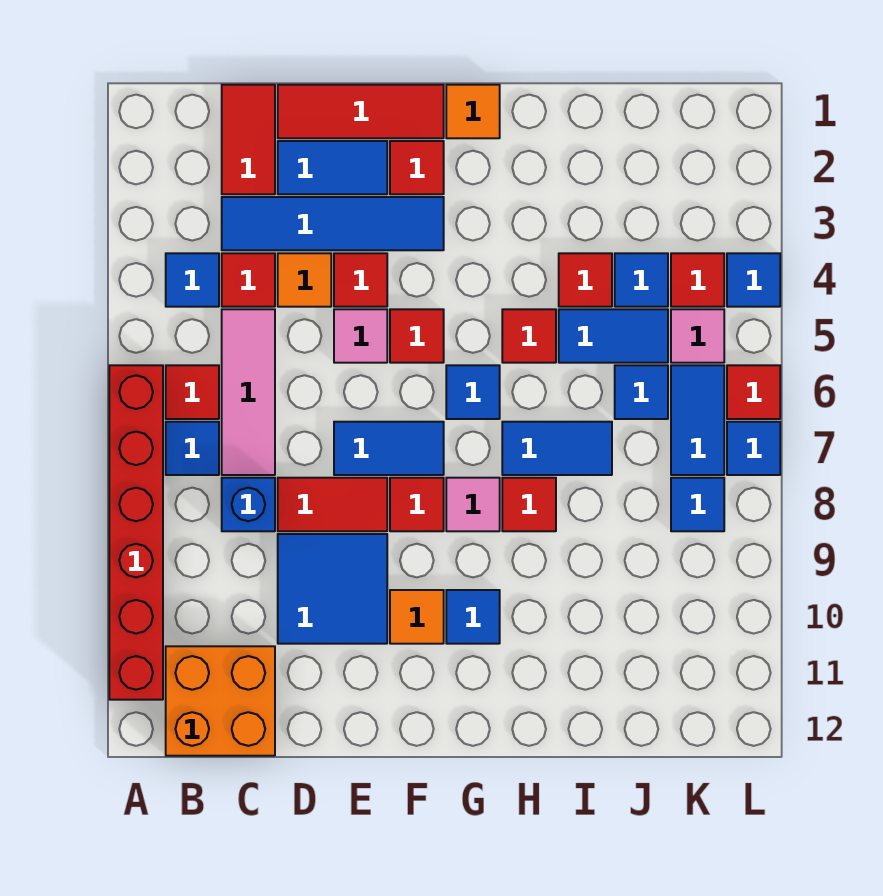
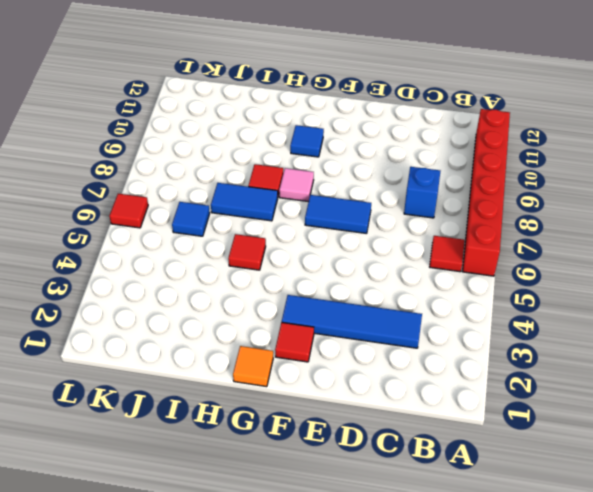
none -> blue tile B4 level 1
none -> blue tile B7 level 1
none -> orange brick B11:C12 level 1
none -> red tile C1:C2 level 1

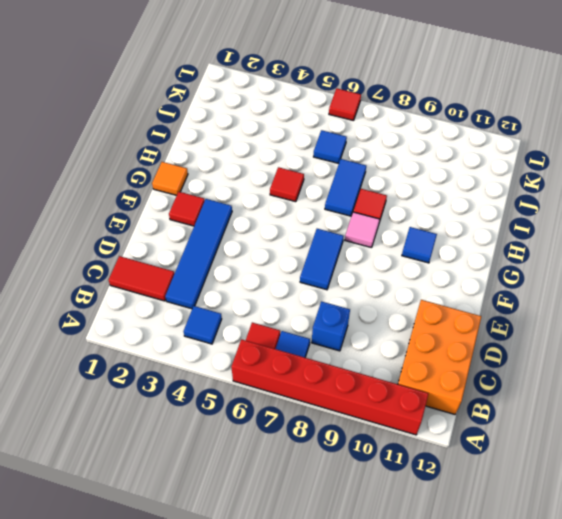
orange brick B11:D12 level 1 -> orange brick B11:C12 level 1
none -> red tile C4 level 1
none -> pink tile C5:C7 level 1
none -> red tile D1:F1 level 1
none -> blue tile D2:E2 level 1

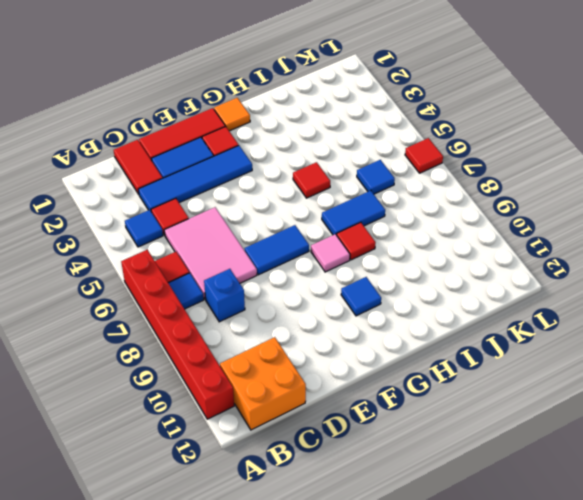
pink tile C5:D7 level 1 -> pink tile C5:C7 level 1
none -> orange tile D4 level 1
none -> red tile D8:E8 level 1
none -> blue tile D9:E10 level 1
none -> red tile E4 level 1

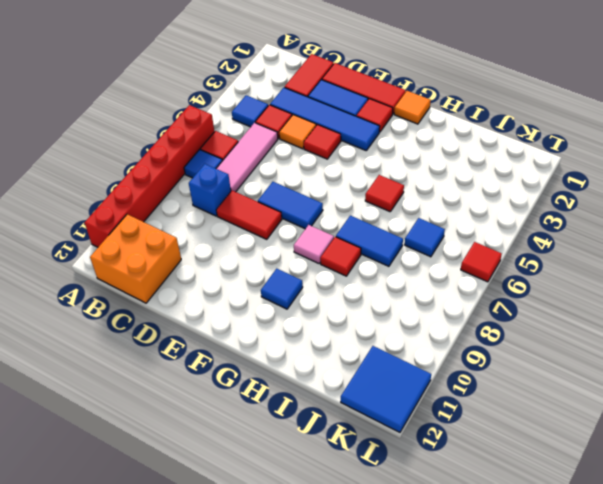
blue tile K11:L12 level 1 -> blue tile D9:E10 level 1
none -> pink tile E5 level 1
none -> red tile F5 level 1
none -> red tile F8 level 1
none -> orange tile F10 level 1

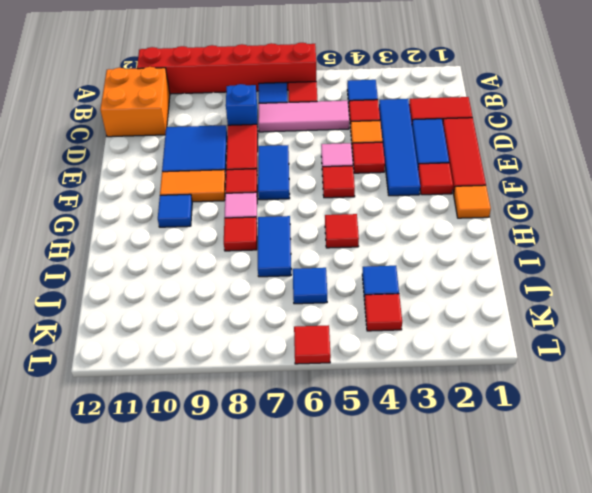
orange tile F9:F10 level 1 -> orange tile F10 level 1
none -> blue tile G6 level 1
none -> red tile I4 level 1
none -> blue tile I5:J5 level 1
none -> pink tile K5 level 1

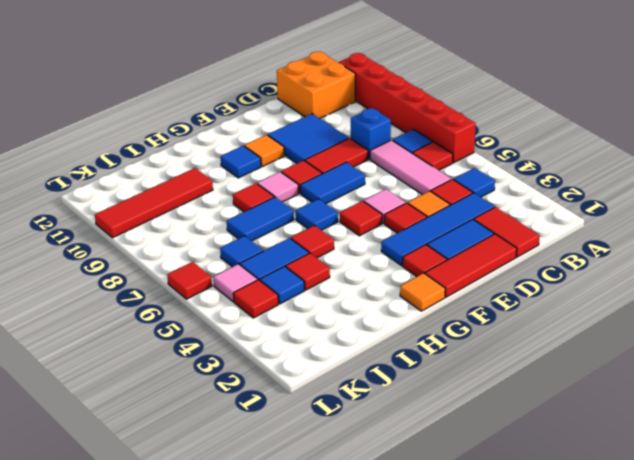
red tile I10:L10 level 1 -> none
none -> blue tile K6:K7 level 1
none -> blue tile K8 level 1
none -> blue tile L4 level 1
none -> blue tile L7 level 1

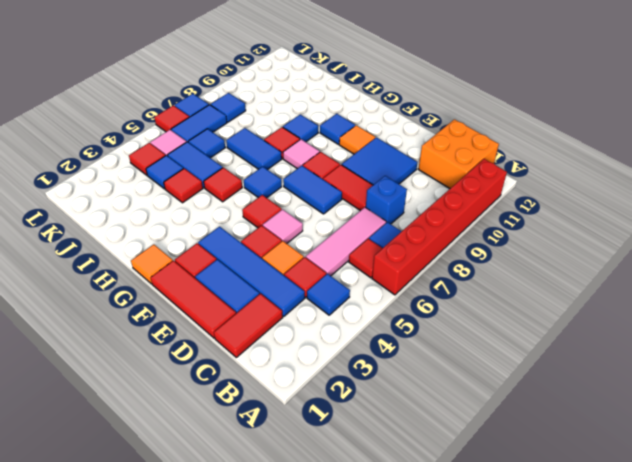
blue tile H9 level 1 -> blue tile L4 level 1

